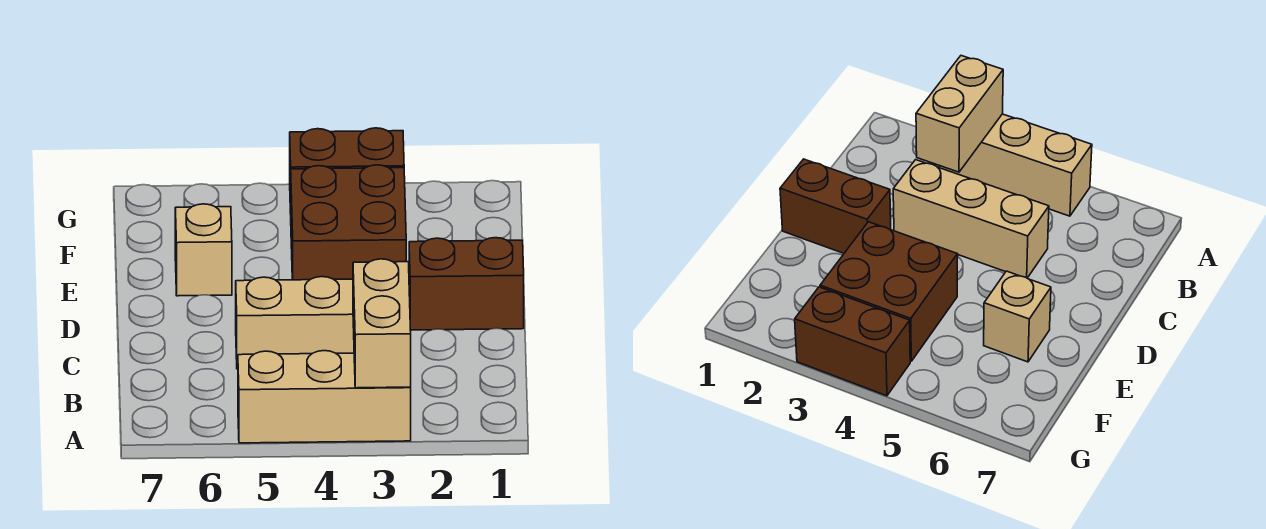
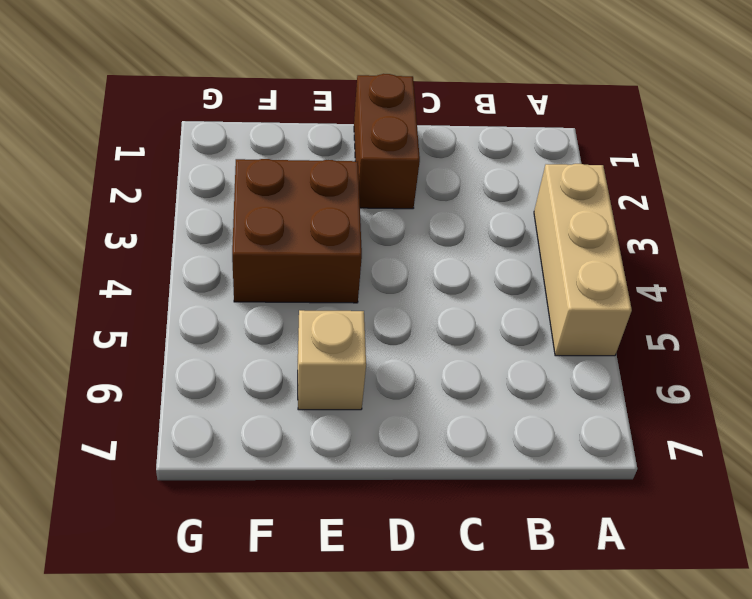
none -> tan brick C3:C5 level 1
none -> brown brick G3:G4 level 1

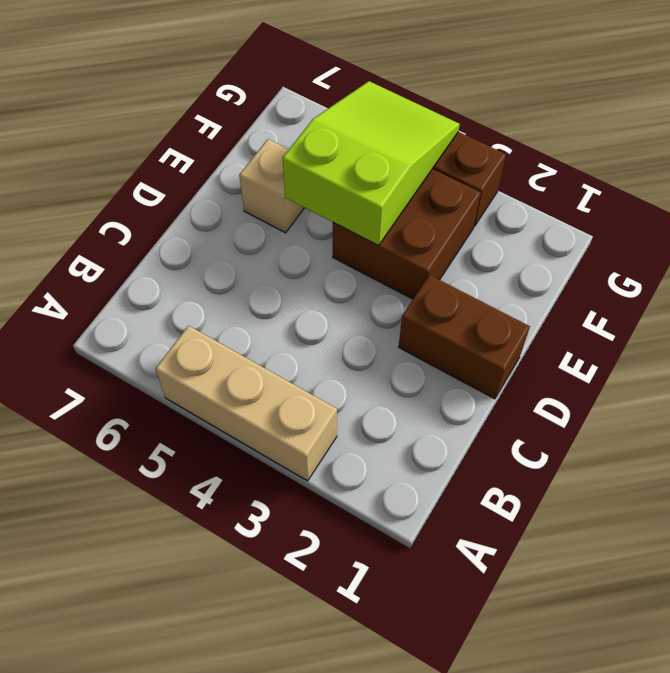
lime slope E4:G5 level 2 top E -> none
none -> tan brick C3:C5 level 1
none -> tan brick A3:B3 level 2

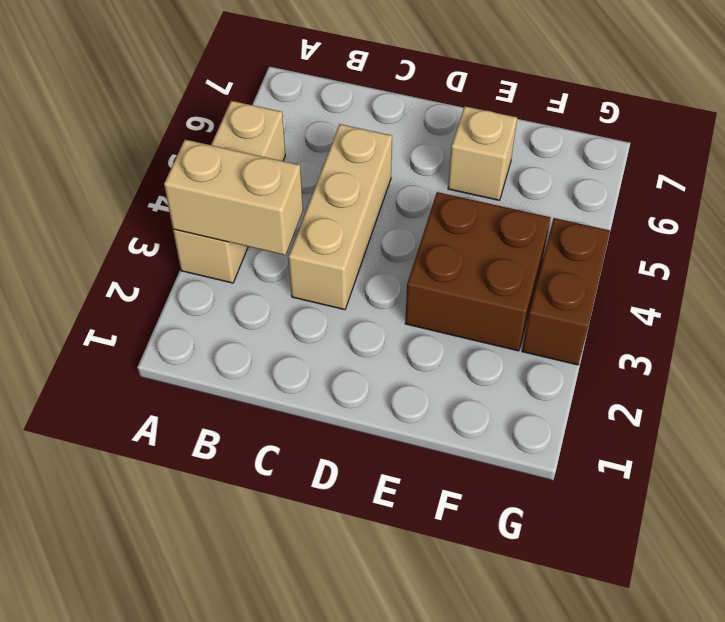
none -> brown brick D1:D2 level 1

